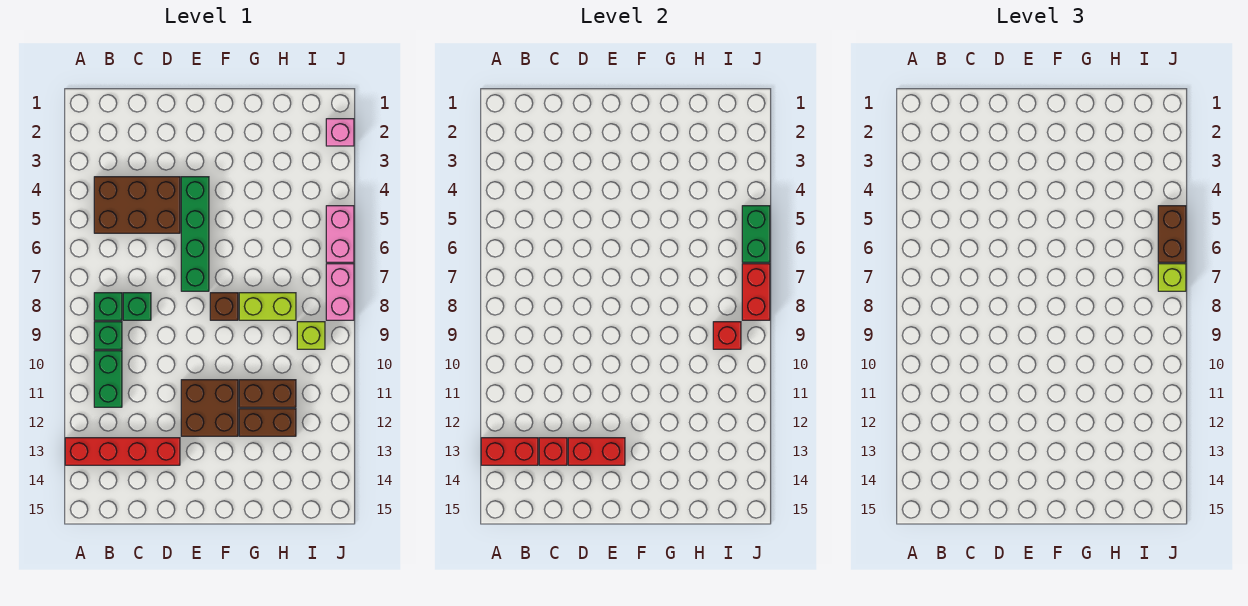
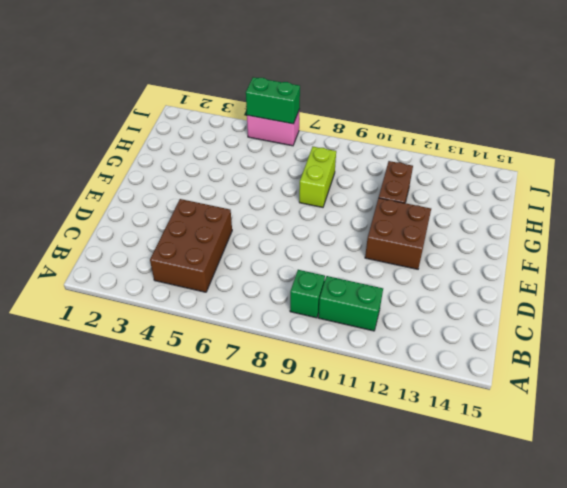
none -> red brick A13:D13 level 1
none -> green brick B8 level 1
none -> green brick C8 level 1

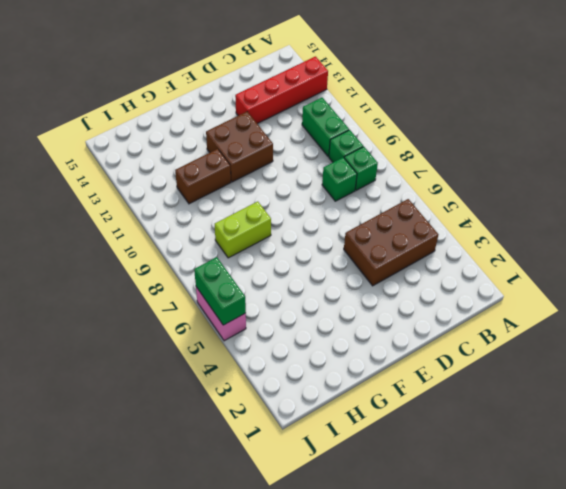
none -> green brick E4:E7 level 1
none -> brown brick F8 level 1
none -> brown brick G12:H12 level 1

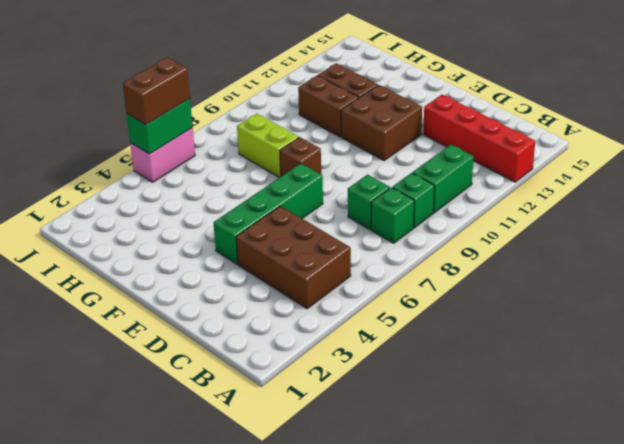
none -> lime brick I9 level 1
none -> pink brick J2 level 1
none -> pink brick J7:J8 level 1

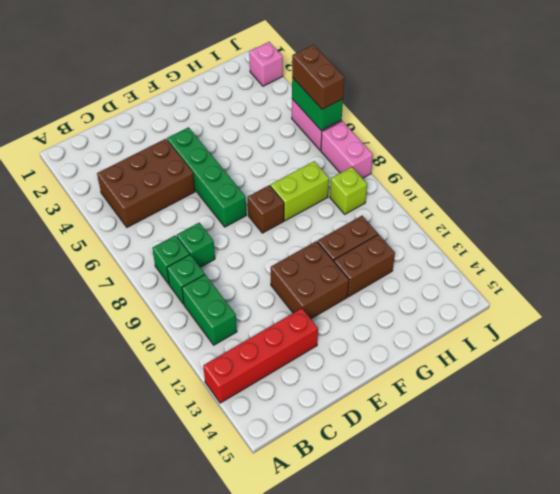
none -> red brick A13:B13 level 2
none -> red brick C13 level 2
none -> red brick D13:E13 level 2

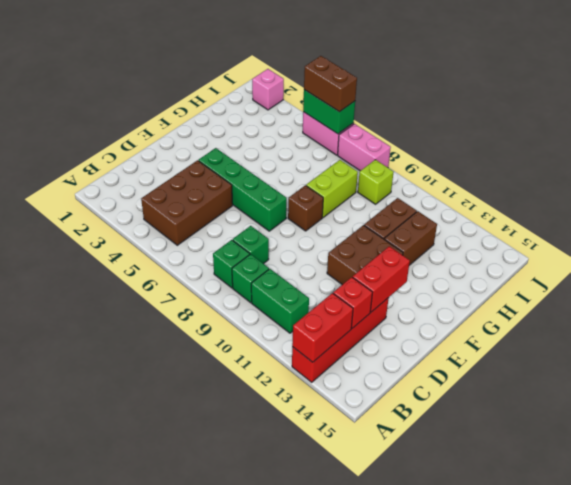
none -> red brick I9 level 2
none -> red brick J7:J8 level 2
none -> lime brick J7 level 3

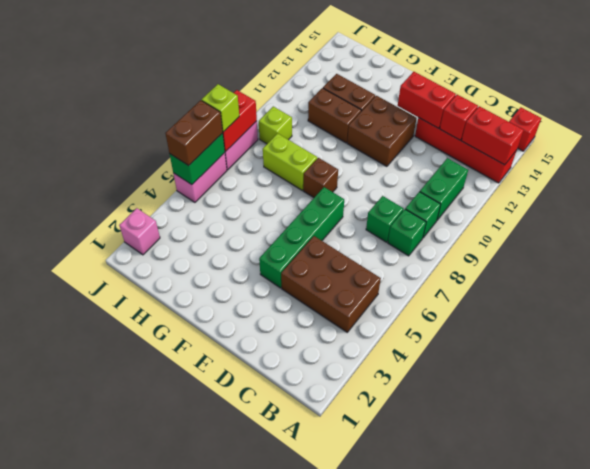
red brick A15 level 1 -> red brick I9 level 2

